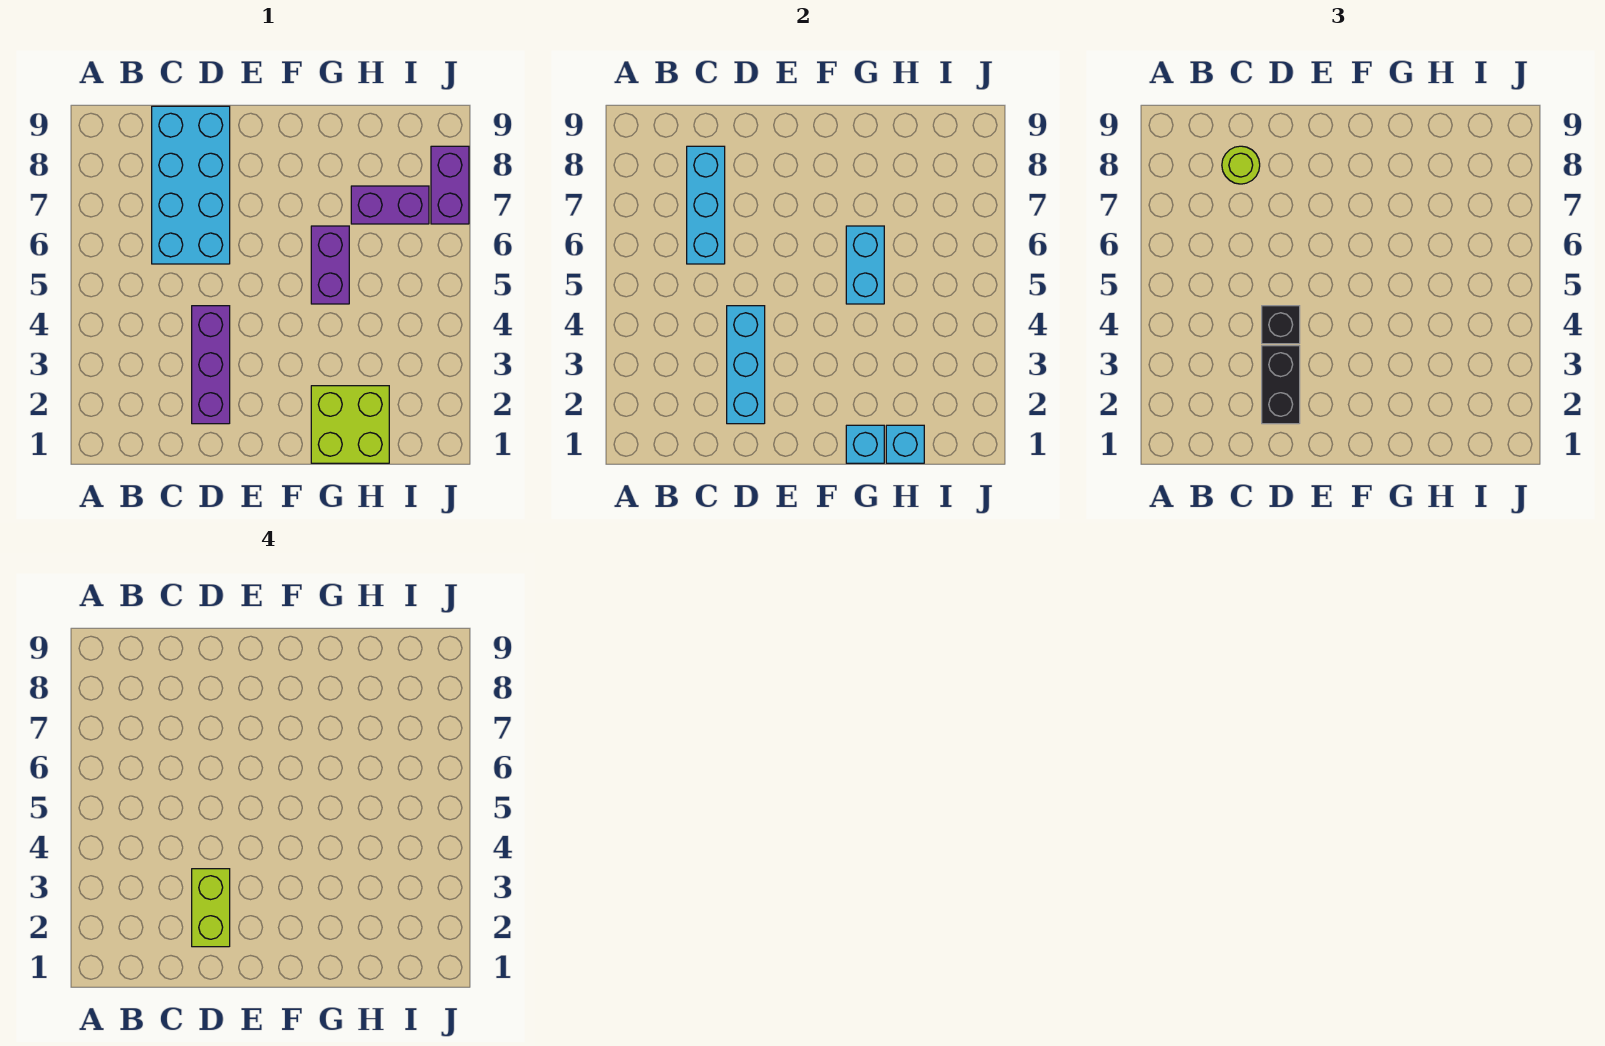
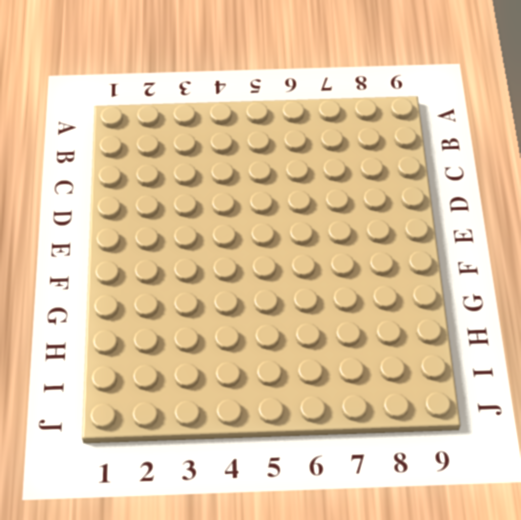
none -> cyan brick C6:D9 level 1
none -> purple brick D2:D4 level 1
none -> lime brick G1:H2 level 1

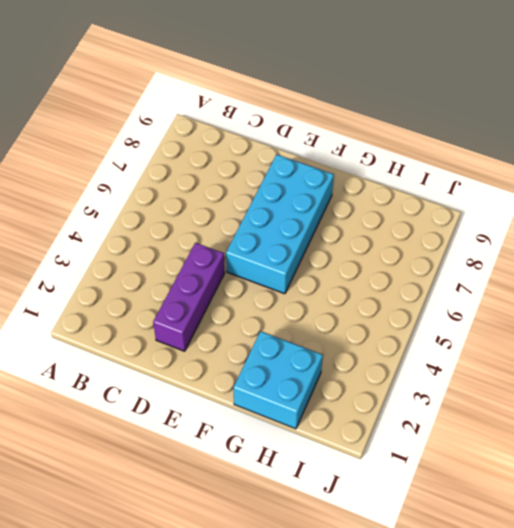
cyan brick E5:F8 level 1 -> cyan brick C6:D9 level 1
cyan brick G1:H2 level 1 -> lime brick G1:H2 level 1
none -> purple brick G5:G6 level 1
none -> purple brick H7:I7 level 1
none -> purple brick J7:J8 level 1

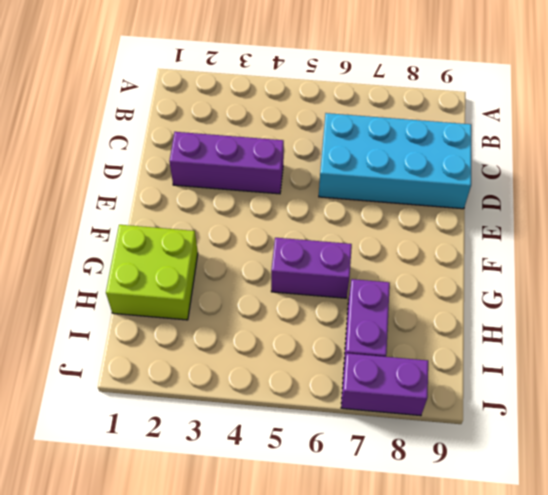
none -> cyan brick C6:C8 level 2
none -> cyan brick D2:D4 level 2
none -> cyan brick G1 level 2

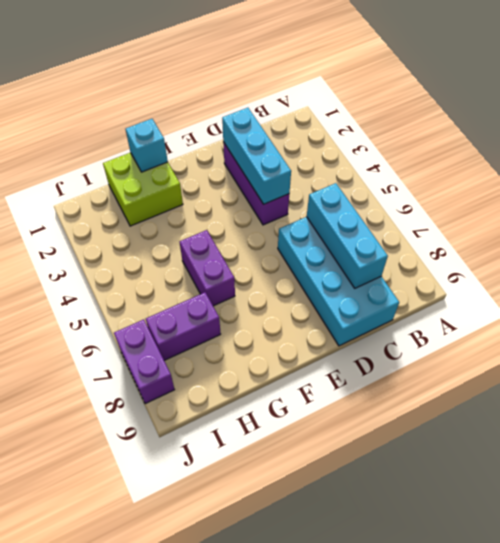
none -> cyan brick G5:G6 level 2
none -> cyan brick H1 level 2
none -> lime round brick C8 level 3

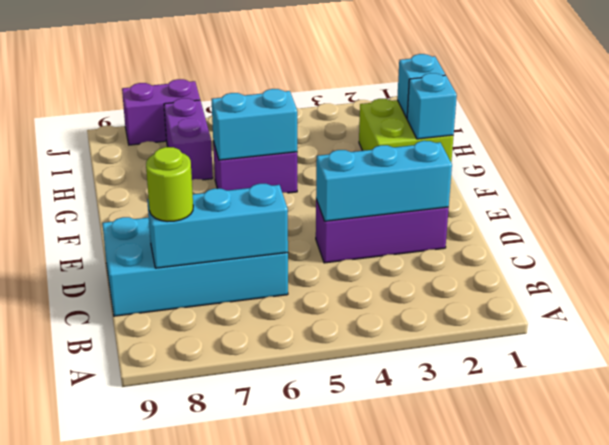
none -> black brick D2:D3 level 3
none -> black brick D4 level 3
none -> lime brick D2:D3 level 4

